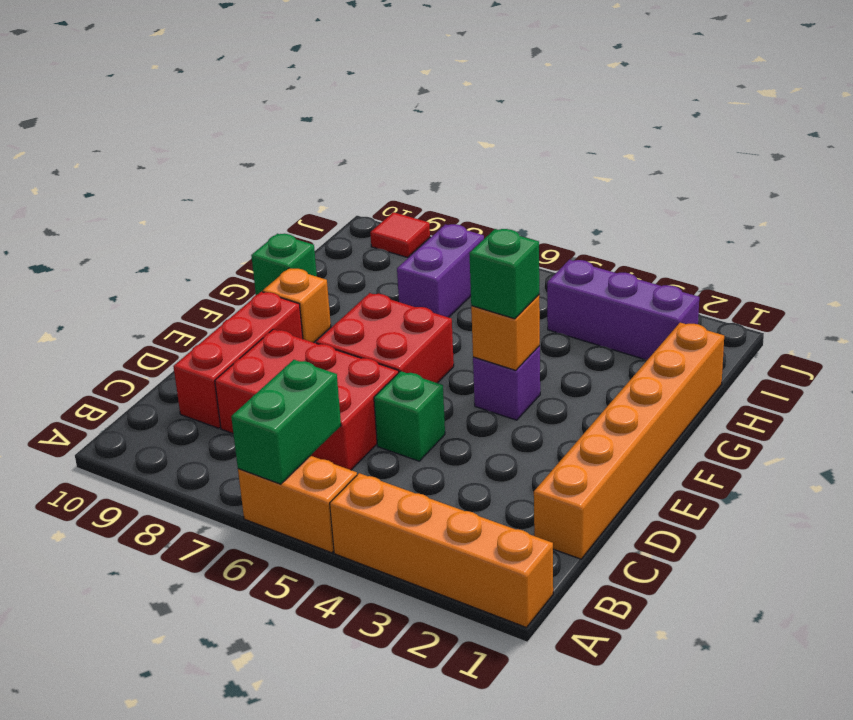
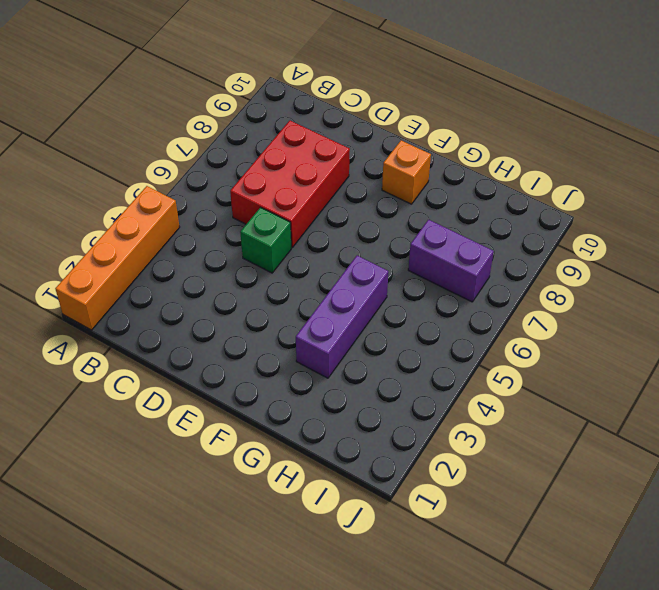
purple brick G3:G5 level 1 -> purple brick I2:I4 level 1
none -> orange brick A5:A6 level 1
none -> orange brick C1:H1 level 1
none -> red brick C9:E9 level 1

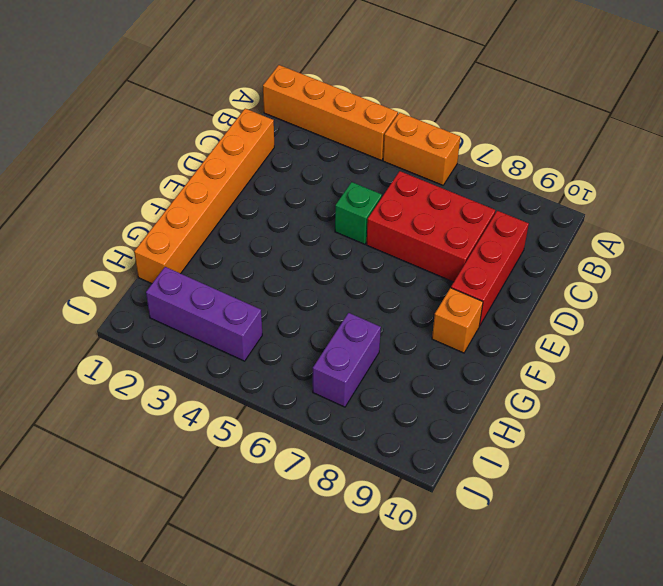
none -> red brick E6:F7 level 1
none -> purple brick F4 level 1
none -> green brick G10 level 1

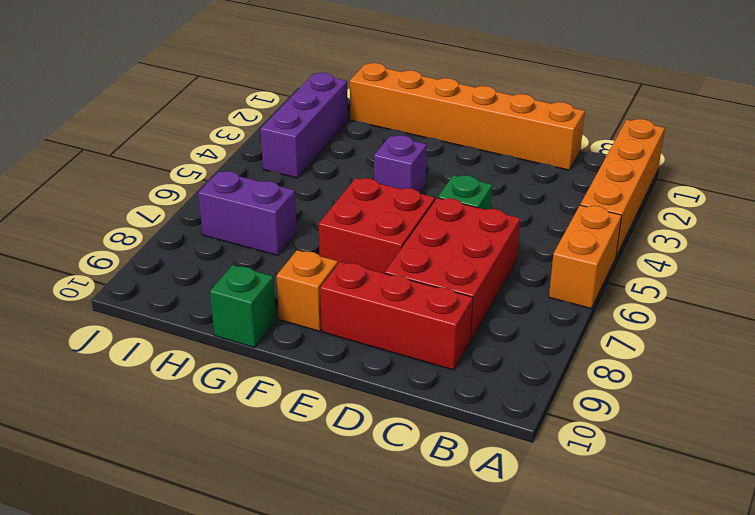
none -> red tile J9 level 1
none -> green brick A6:B6 level 2
none -> orange brick F4 level 2

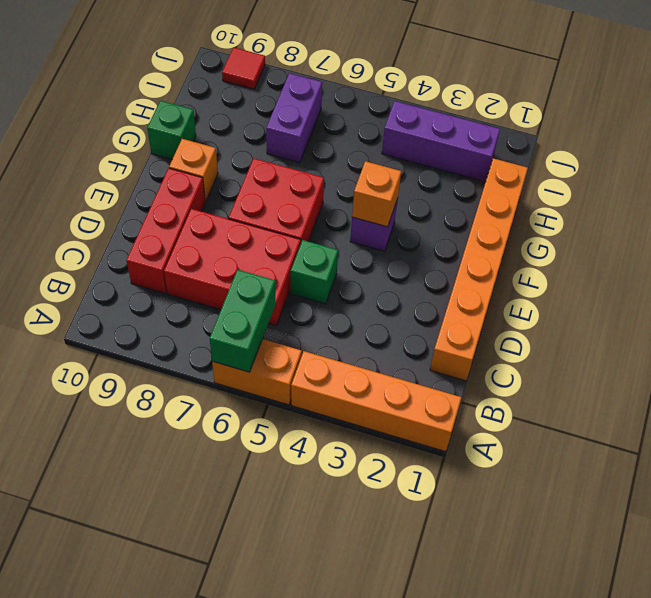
none -> green brick F4 level 3

